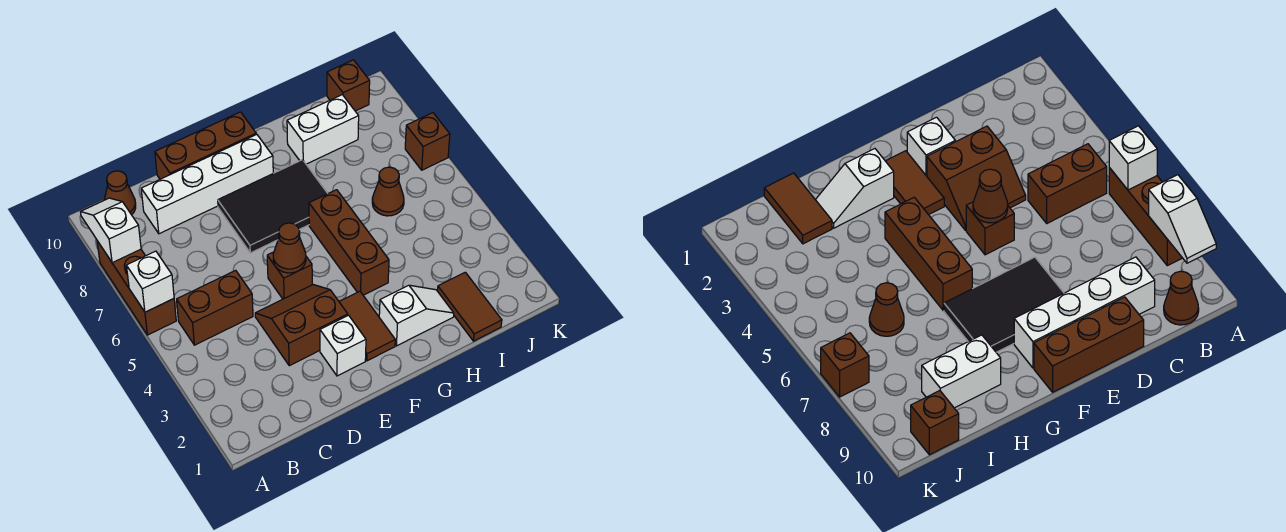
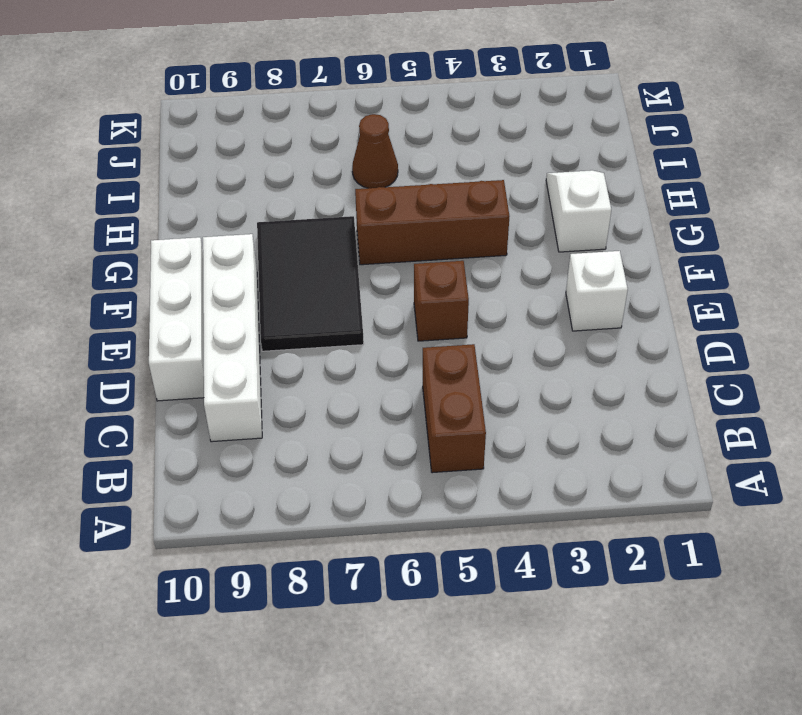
white brick D10:F10 level 1 -> brown brick D10:F10 level 1
none -> brown brick A6:A8 level 1
none -> brown cone B10 level 1
none -> brown slope D3:E4 level 1 top 3

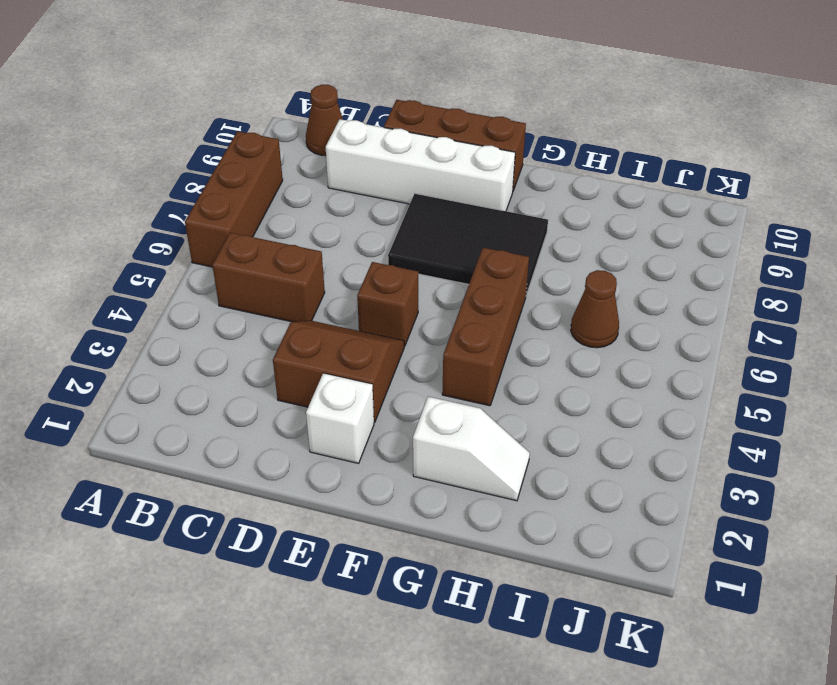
none -> brown tile F2:F3 level 1
none -> white brick H9:I9 level 1
none -> brown tile I1:I2 level 1

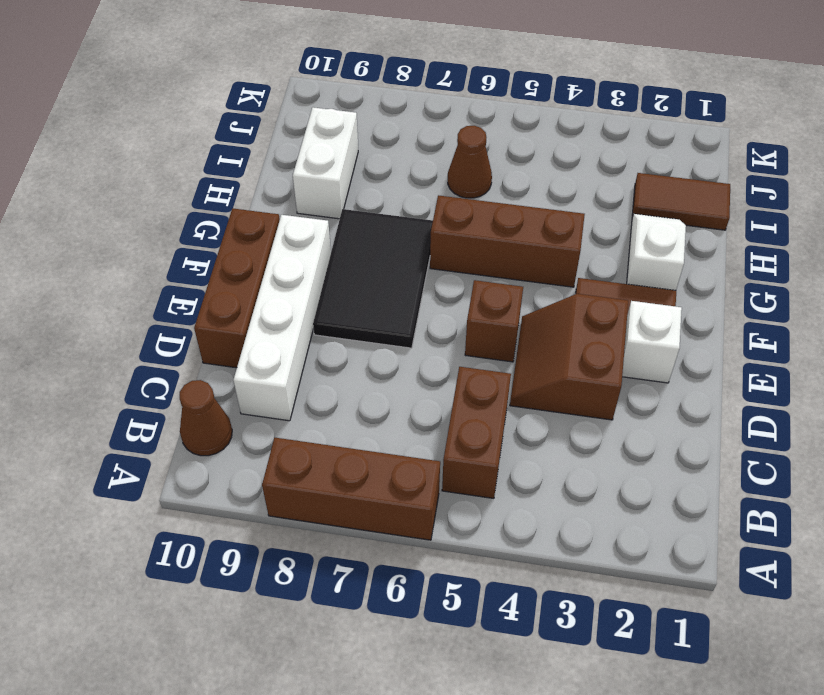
none -> brown brick J10 level 1
none -> brown brick K7 level 1
none -> white brick A6 level 2

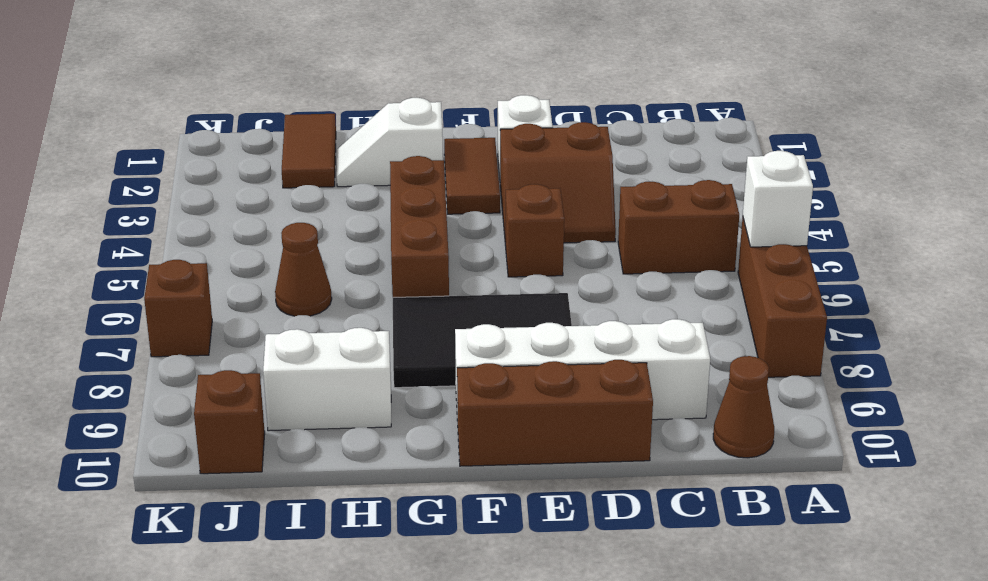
none -> white slope A8:A9 level 2 top 8
none -> brown cone E5 level 2

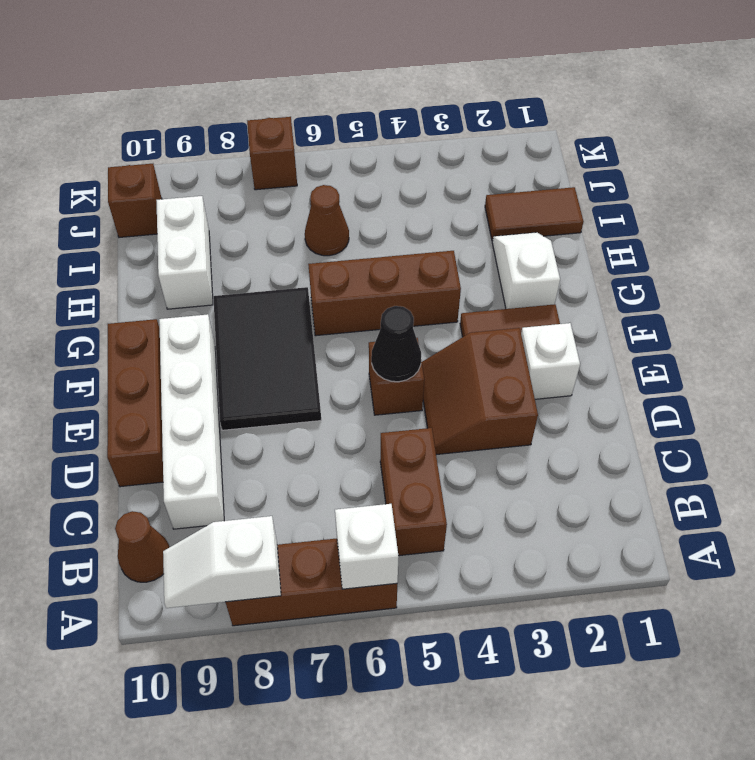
black cone E5 level 2 -> brown cone E5 level 2

